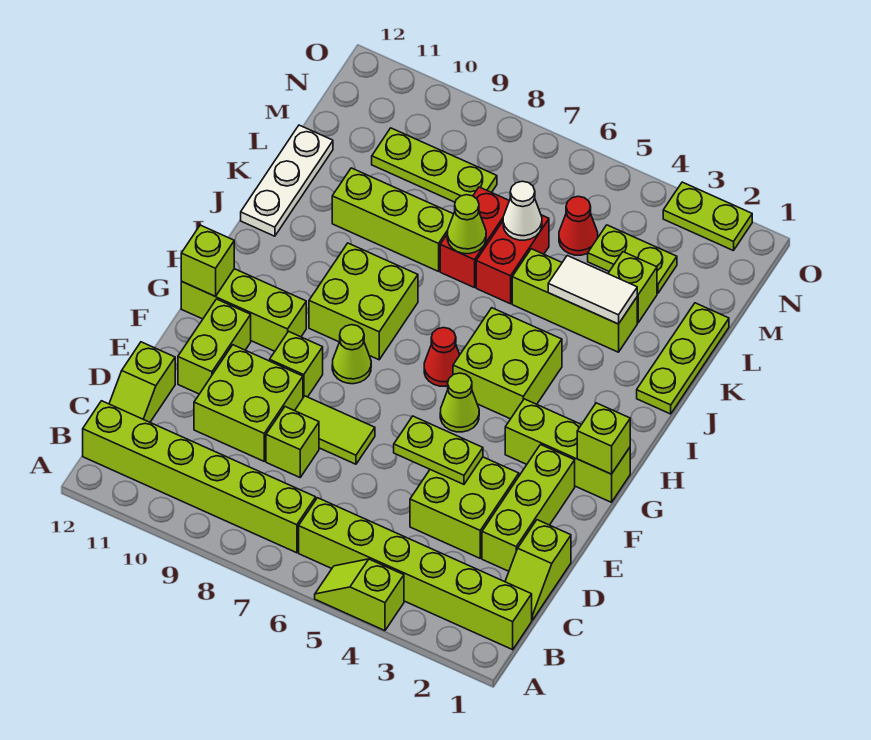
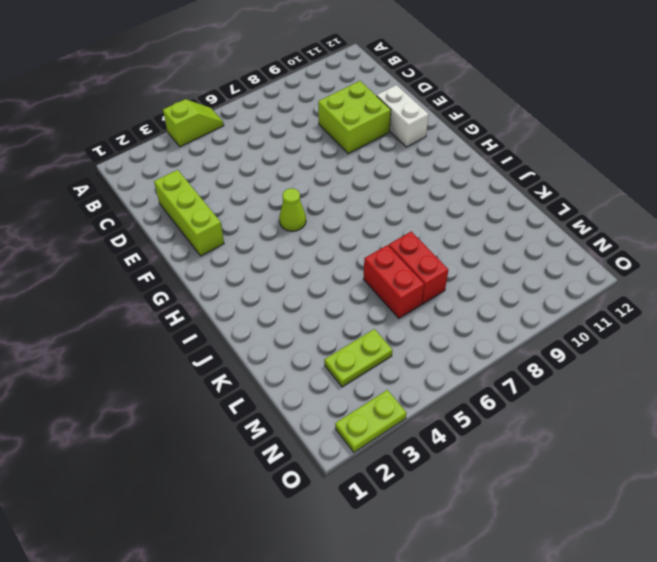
white brick E11:F11 level 1 -> lime brick E11:F11 level 1
none -> lime brick B1:B6 level 1
none -> lime brick B7:B12 level 1
none -> lime slope C1:D1 level 1 top D
none -> lime slope C12:D12 level 1 top D

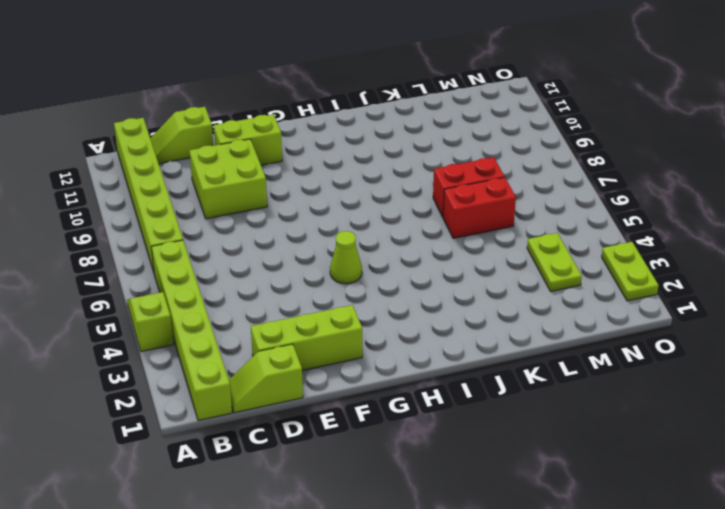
none -> lime brick D3:E4 level 1
none -> lime brick D8 level 1
none -> lime tile E7:E8 level 1
none -> lime brick F9 level 1

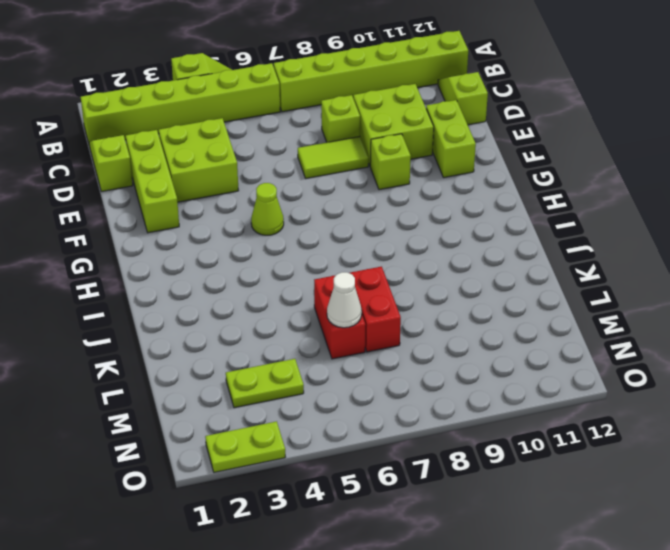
none -> lime brick G1:G3 level 1
none -> lime cone G8 level 1
none -> lime brick G10:G12 level 1
none -> lime brick H4:I5 level 1

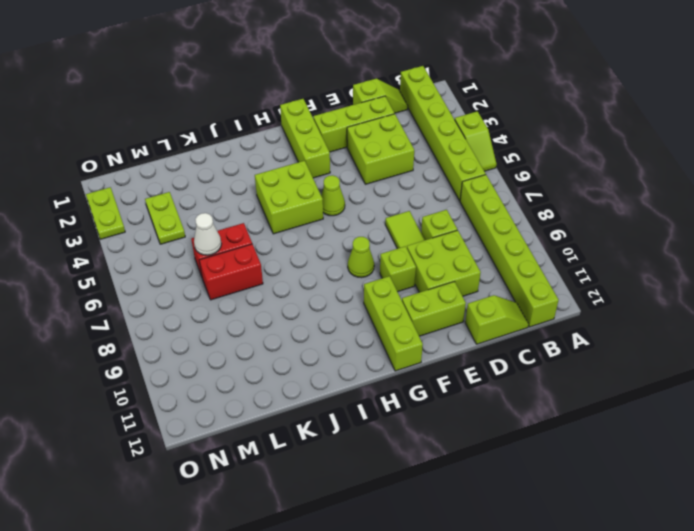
none -> red cone H6 level 1
none -> lime brick H8:I9 level 1
none -> lime plate J1:L1 level 1
none -> white plate J12:L12 level 1

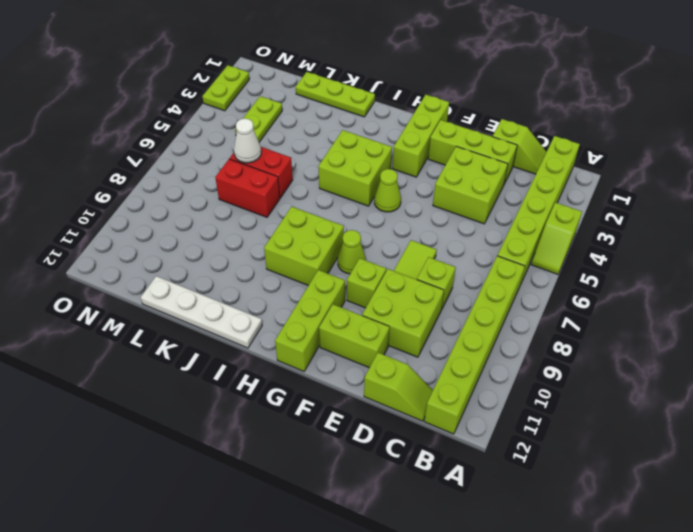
white plate I12:L12 level 1 -> white plate J12:L12 level 1
none -> red cone H6 level 1
none -> lime brick K3:K5 level 1
none -> lime brick K8:K10 level 1
none -> lime brick L3 level 1

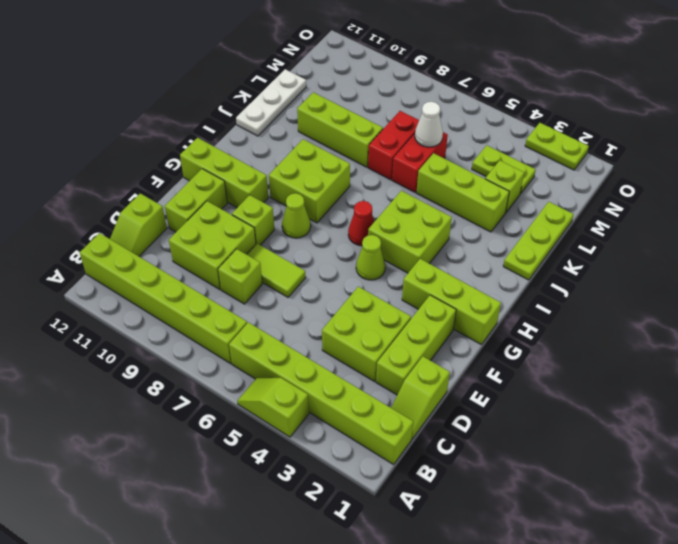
none -> red cone M5 level 1
none -> lime plate M8:M10 level 1
none -> lime plate E4:E5 level 2
none -> lime brick G1 level 2

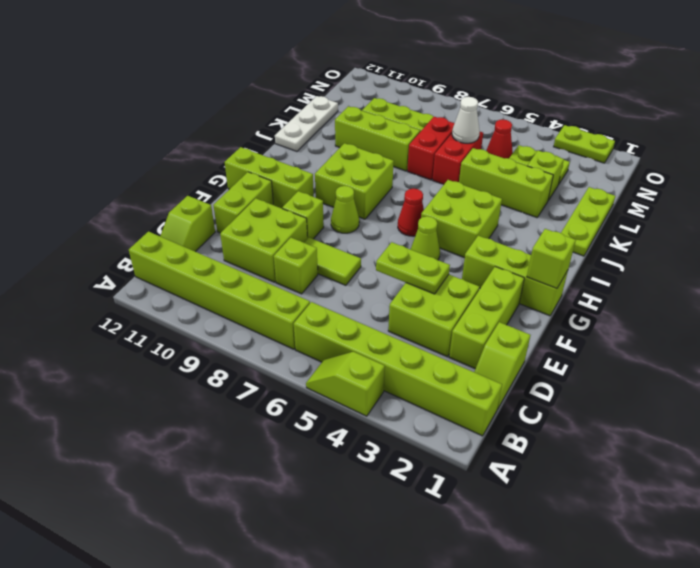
none -> lime brick G12 level 2
none -> white tile K3:K4 level 2
none -> lime cone K7 level 2

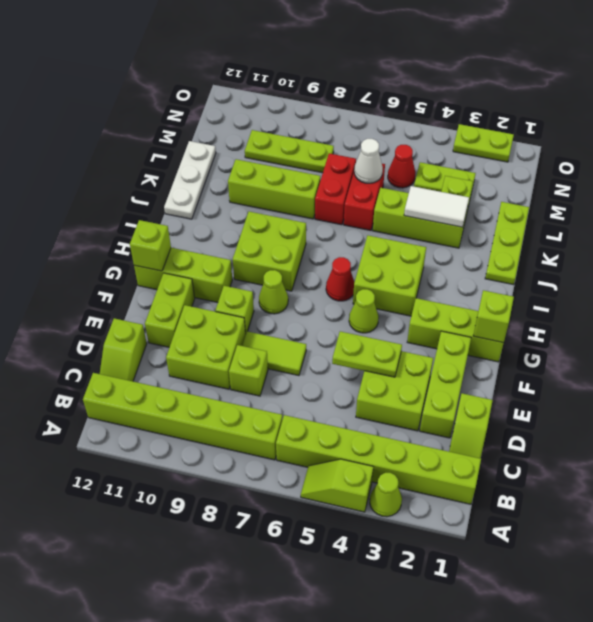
lime cone A3 level 1 -> lime cone K7 level 2

